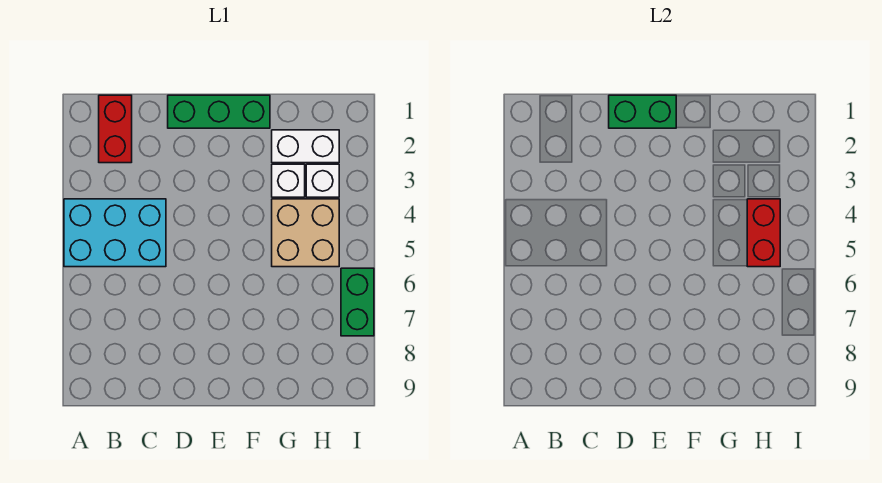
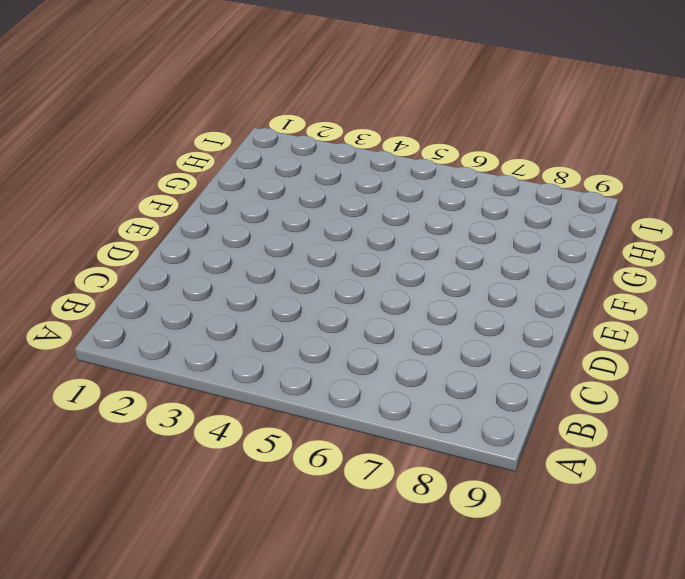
none -> cyan brick A4:C5 level 1
none -> red brick B1:B2 level 1

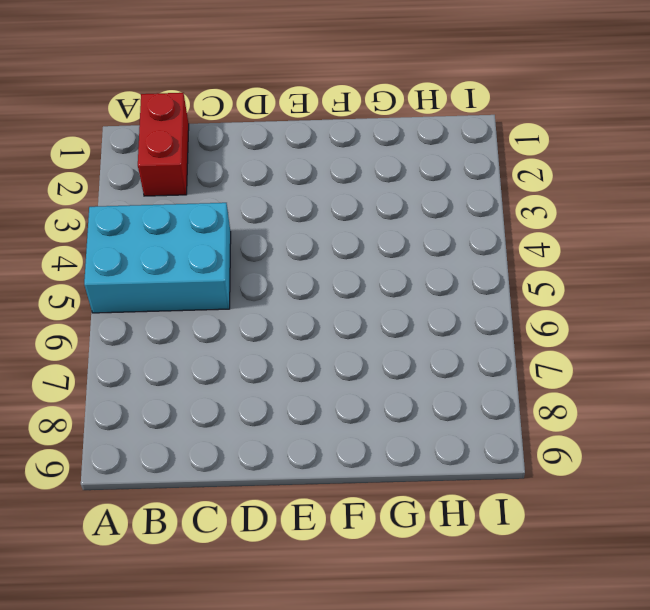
none -> green brick D1:F1 level 1
none -> white brick G2:H2 level 1

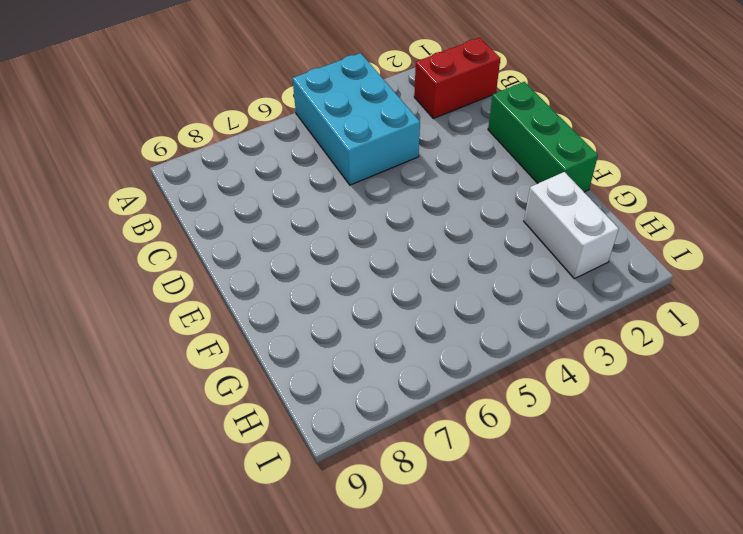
none -> white brick G3 level 1
none -> tan brick G4:H5 level 1

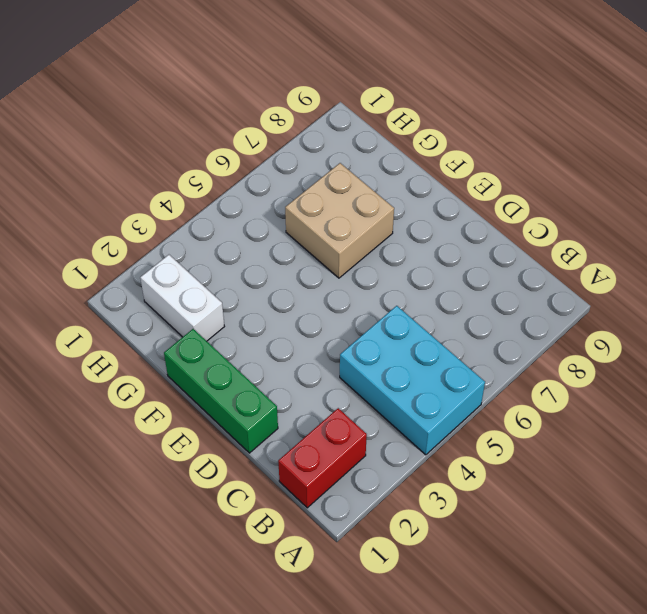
tan brick F6:G7 level 1 -> tan brick G4:H5 level 1
none -> white brick G3 level 1
none -> white brick H3 level 1

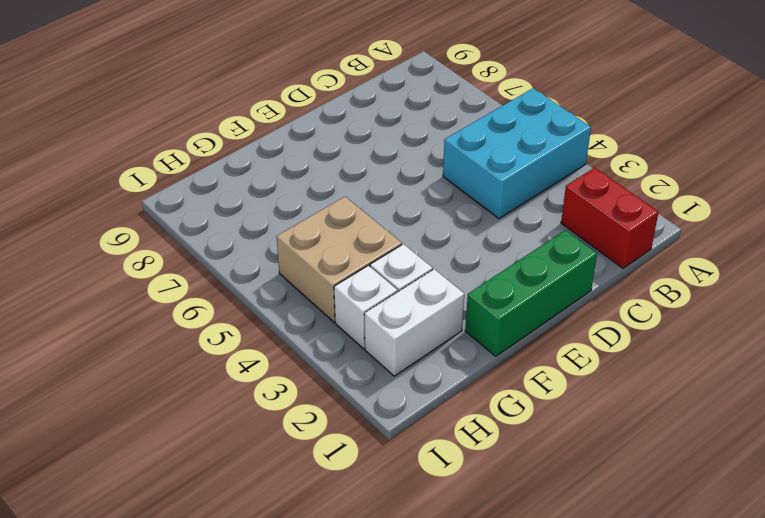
none -> green brick I6:I7 level 1
none -> green brick D1:E1 level 2

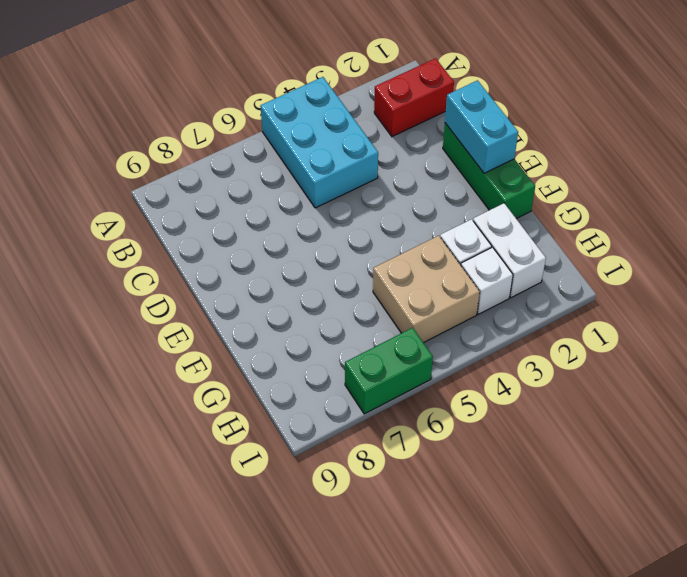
cyan brick D1:E1 level 2 -> green brick D1:E1 level 2
none -> red brick H4:H5 level 2

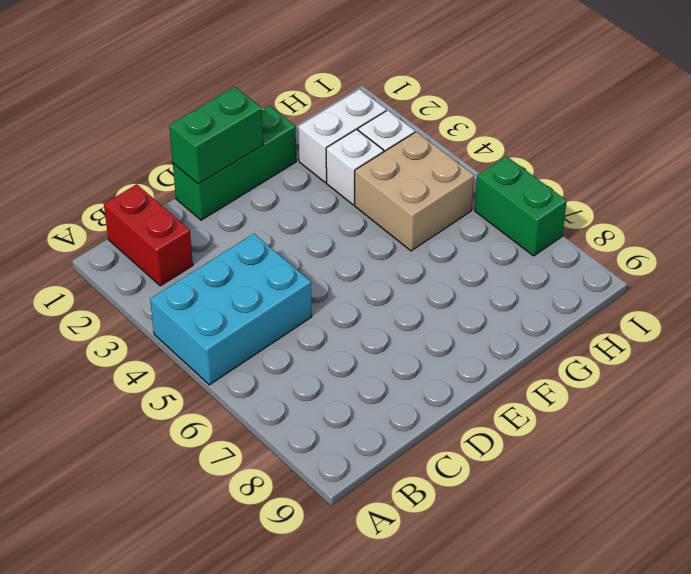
none -> red brick H4:H5 level 2

